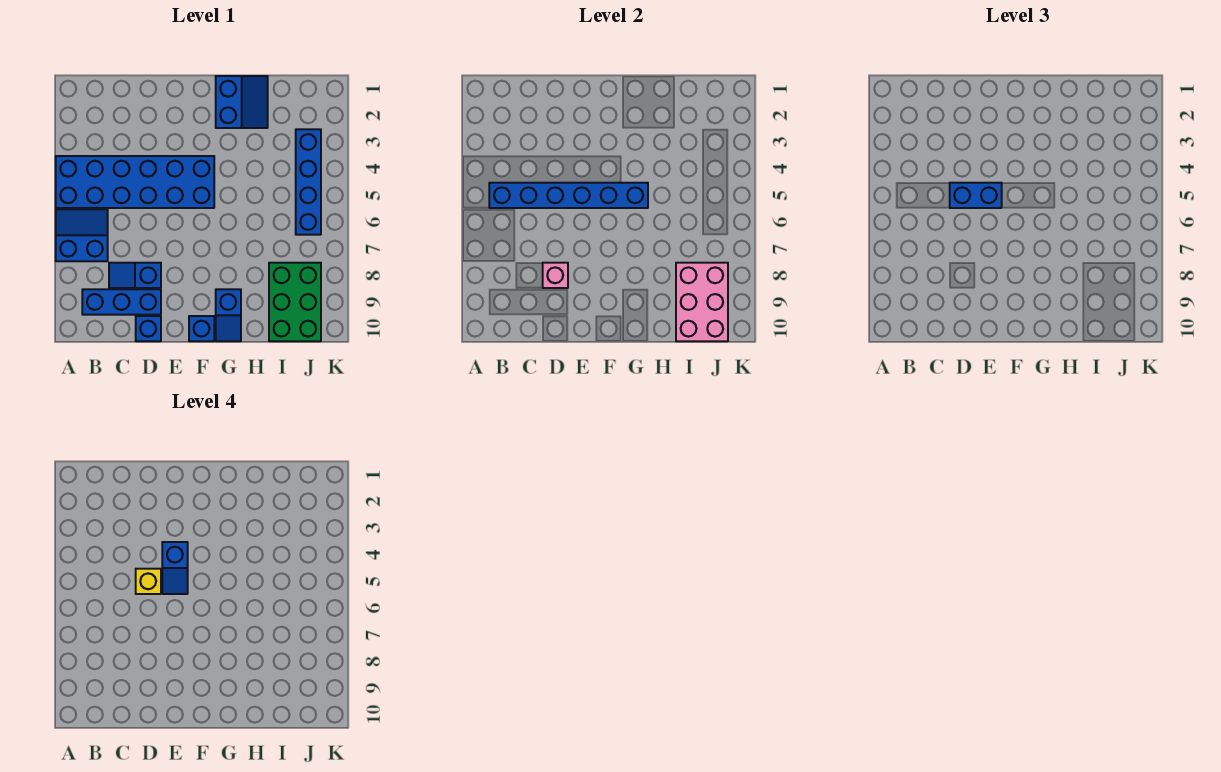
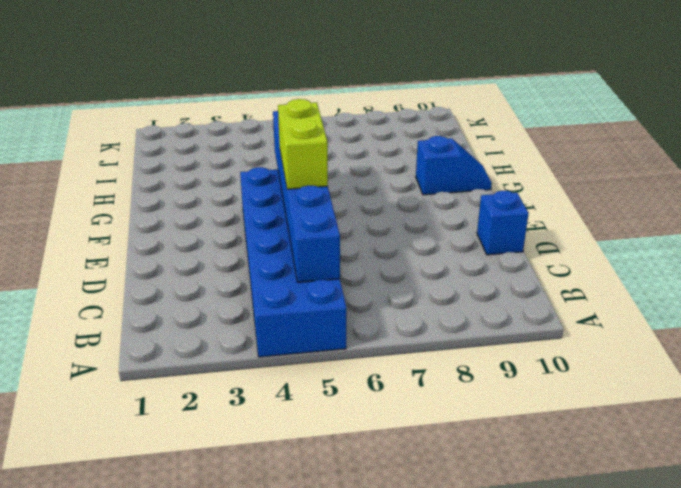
lime brick D5:E5 level 3 -> blue brick D5:E5 level 3
none -> blue slope A6:B7 level 1 top 7
none -> blue brick B9:D9 level 1
none -> blue slope C8:D8 level 1 top D

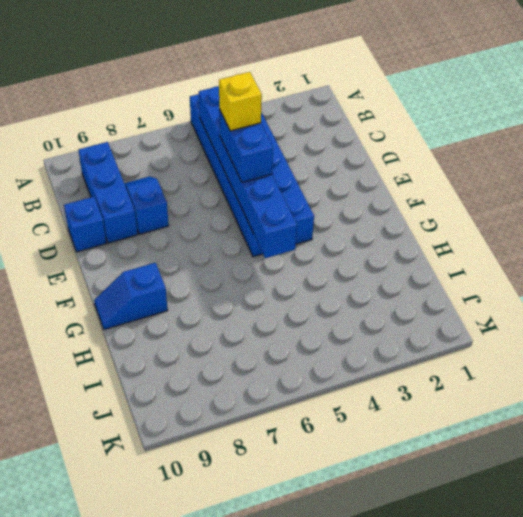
none -> blue slope A6:B7 level 1 top 7
none -> blue brick F10 level 1
none -> blue slope G1:H2 level 1 top G

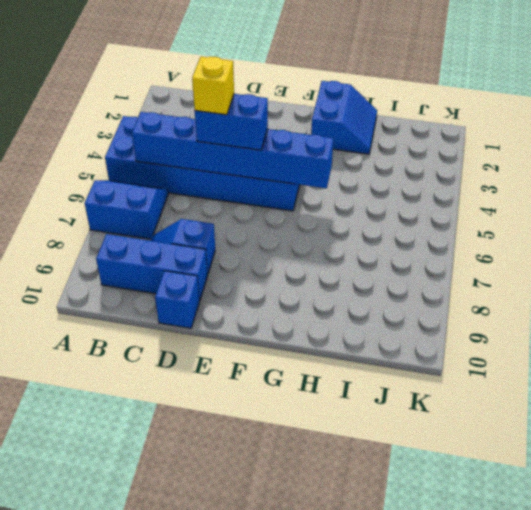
none -> blue brick F10 level 1
none -> blue slope G9:G10 level 1 top 9
none -> green brick I8:J10 level 1

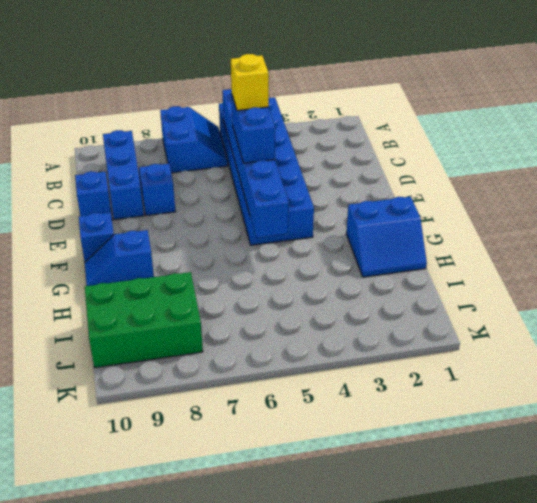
none -> blue brick J3:J6 level 1
none -> pink brick D8 level 2
none -> pink brick I8:J10 level 2

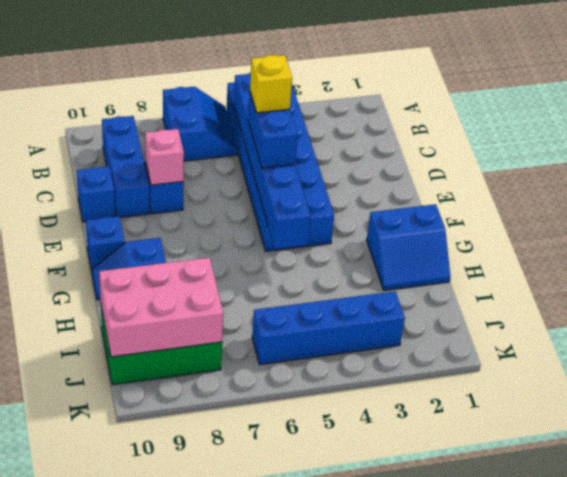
none -> blue slope E4:E5 level 4 top 4

